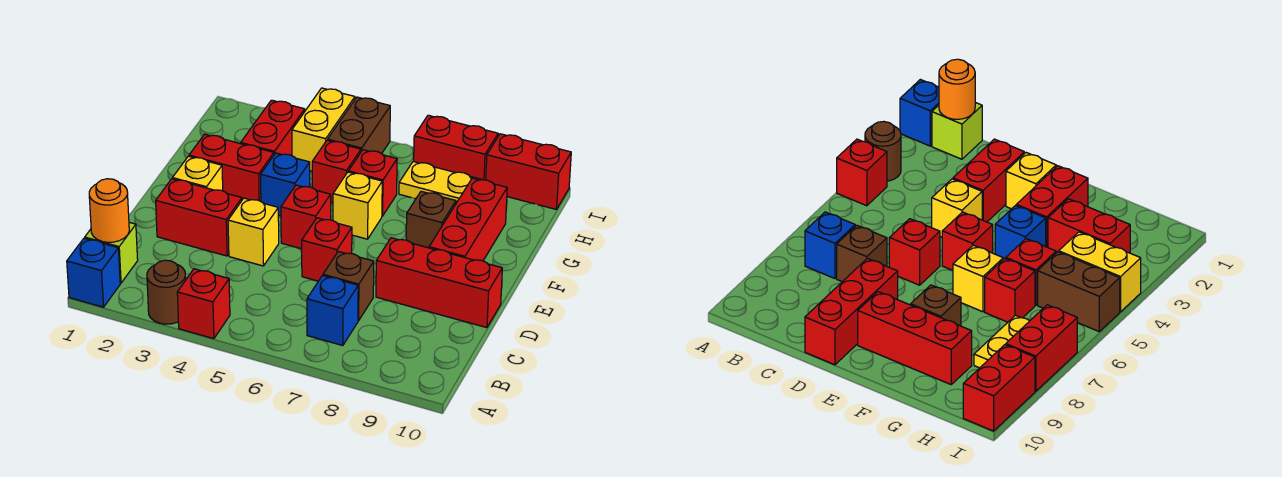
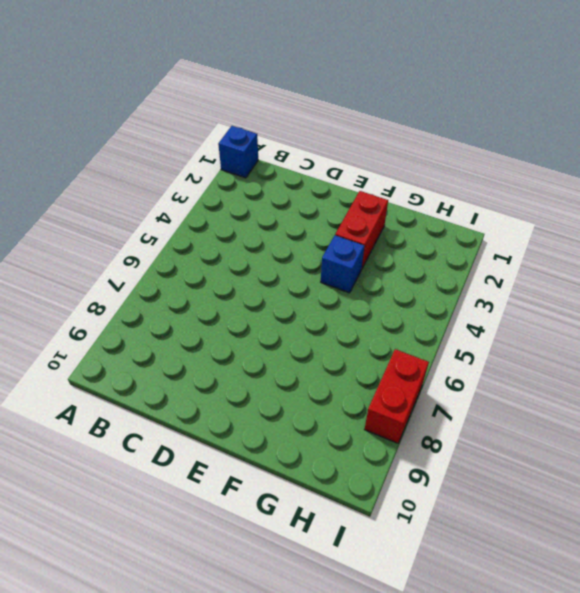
none -> brown round brick A3 level 1
none -> red brick A4 level 1
none -> lime brick B1 level 1

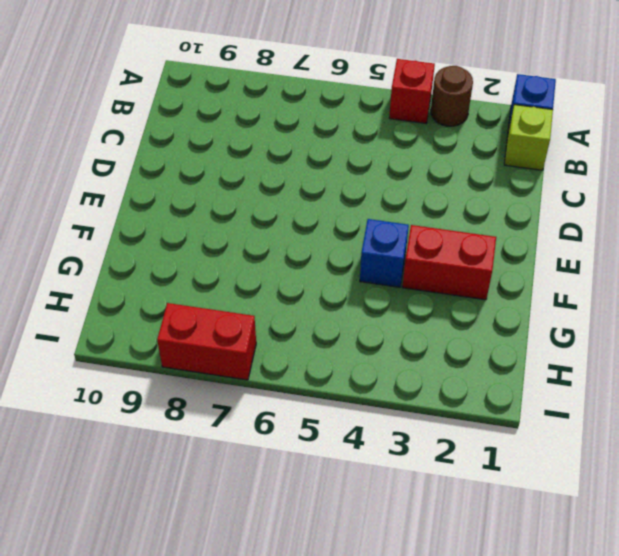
none -> blue brick B7 level 1
none -> brown brick C7 level 1
none -> red brick D2:D3 level 1

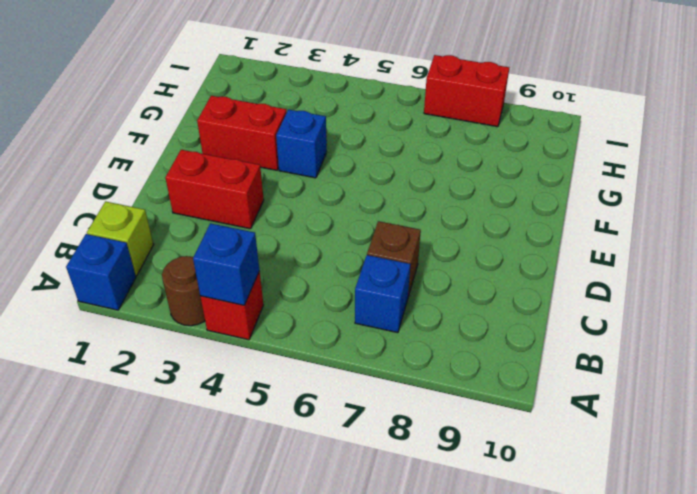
blue brick A4 level 2 -> none
none -> yellow brick D4 level 1
none -> red brick D6 level 1
none -> red brick D8:D10 level 1

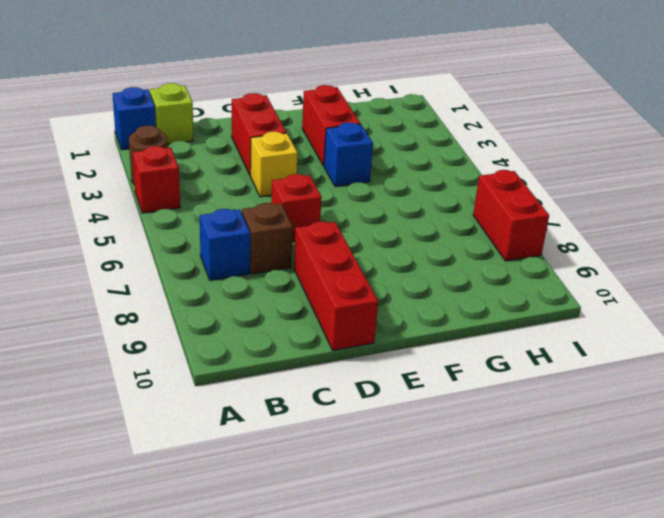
none -> yellow brick E2 level 1
none -> red brick E5 level 1
none -> red brick E9:G9 level 1

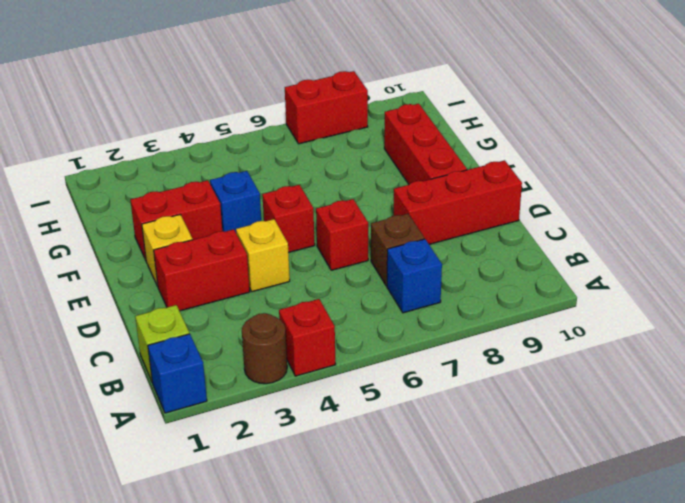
none -> yellow brick F6 level 1
none -> brown brick F8 level 1
none -> red brick G3:H3 level 1

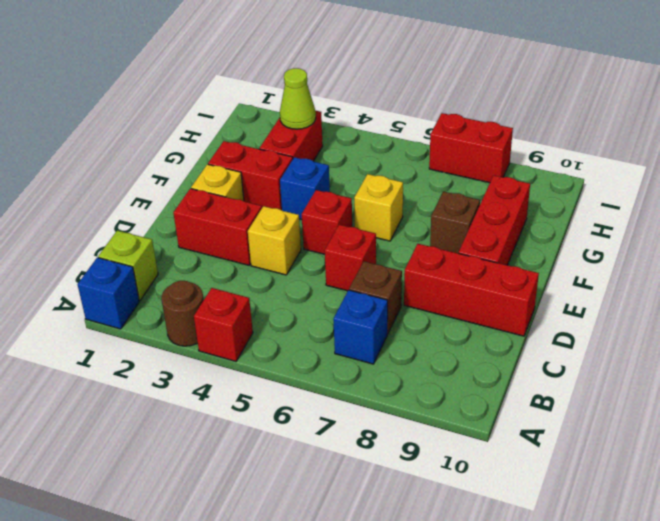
lime cone H3 level 2 -> none
none -> red brick G5 level 1
none -> red brick G6 level 1
none -> yellow brick H4:I4 level 1

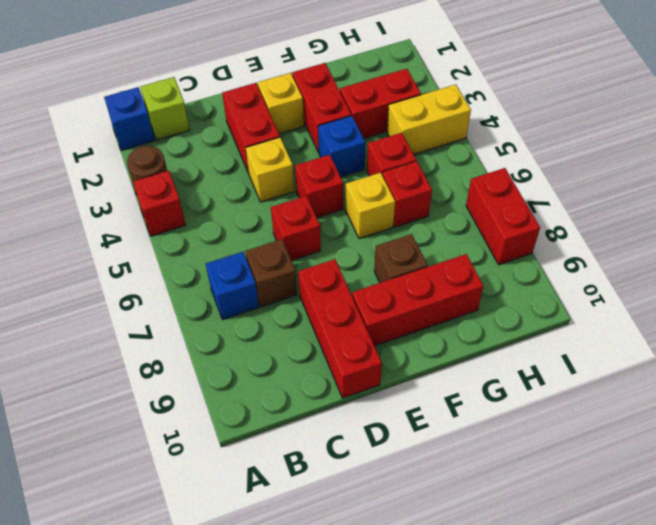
none -> brown brick H5:I5 level 1
none -> yellow plate H7:H8 level 1
none -> red brick I9:I10 level 1

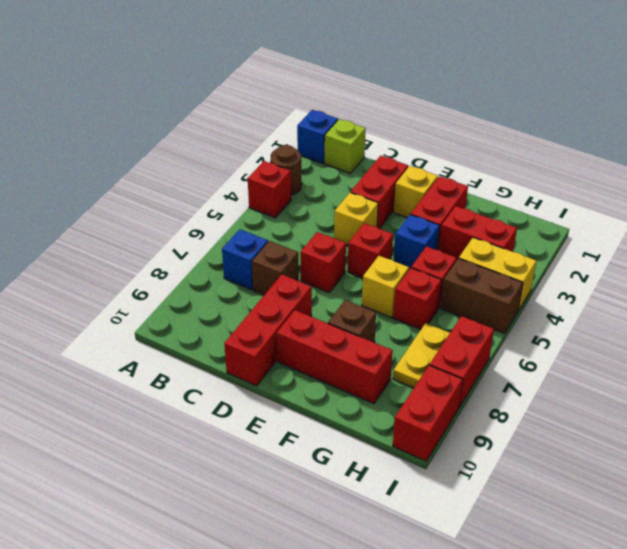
none -> orange round brick B1 level 2

